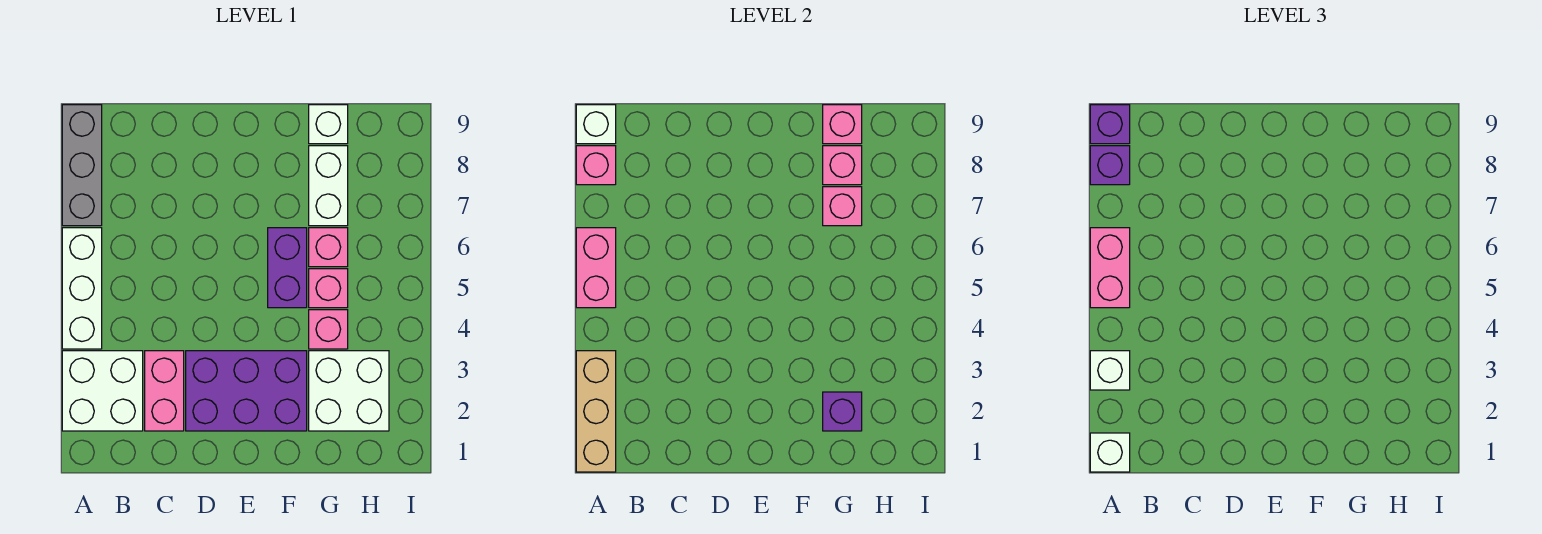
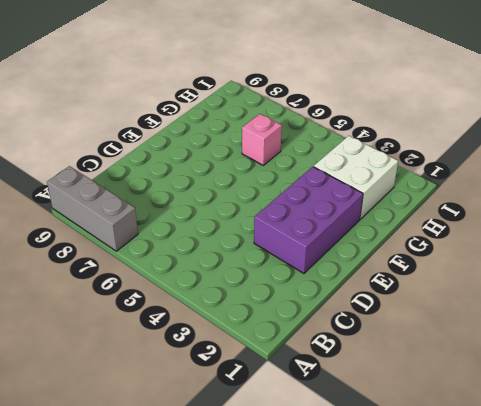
none -> white brick A2:B3 level 1
none -> white brick A4:A6 level 1
none -> pink brick C2:C3 level 1

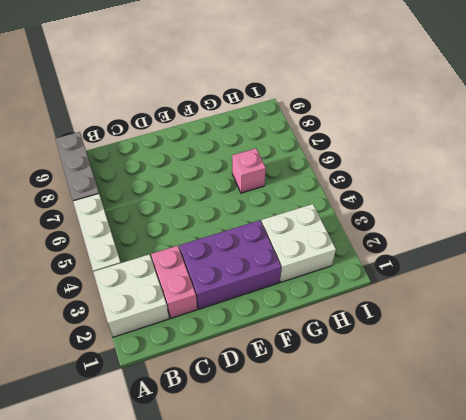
none -> purple brick F5:F6 level 1
none -> pink brick G4 level 1
none -> pink brick G5 level 1

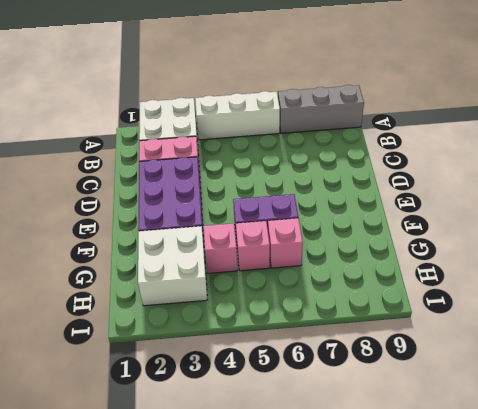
none -> white brick G7:G8 level 1
none -> white brick G9 level 1
none -> tan brick A1:A3 level 2

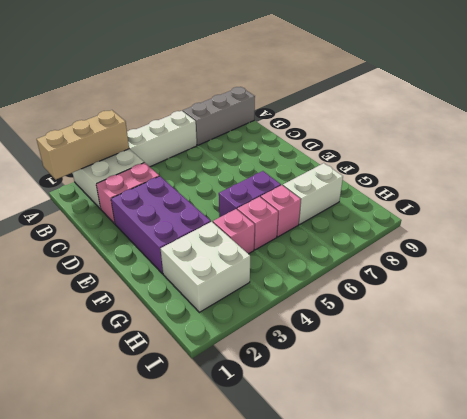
none -> white brick G9 level 1
none -> pink brick A5:A6 level 2
none -> pink brick A8 level 2

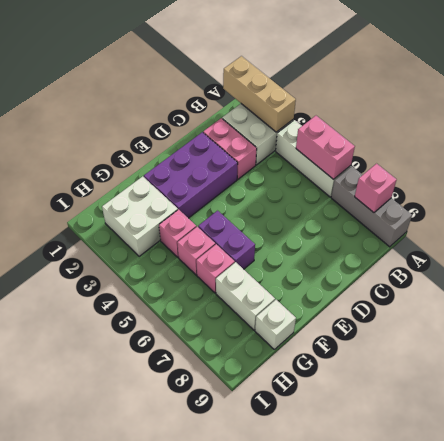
none -> white brick A9 level 2
none -> purple brick G2 level 2
none -> pink brick G7 level 2

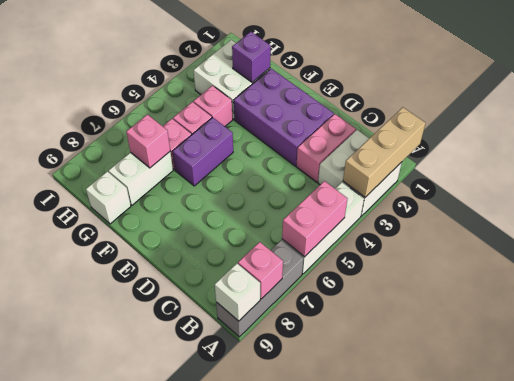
none -> pink brick G8 level 2
none -> pink brick G9 level 2
none -> white brick A1 level 3

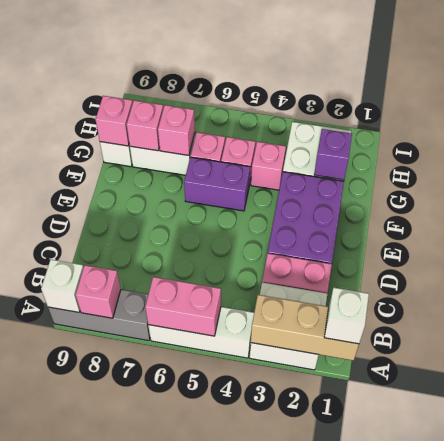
none -> white brick A3 level 3
none -> pink brick A5:A6 level 3
none -> purple brick A8 level 3

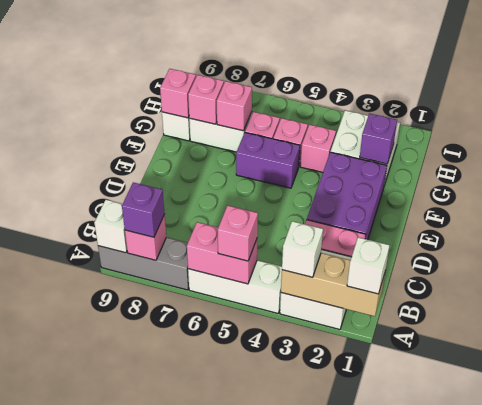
pink brick A5 level 3 -> pink brick A5:A6 level 3
none -> purple brick A9 level 3

